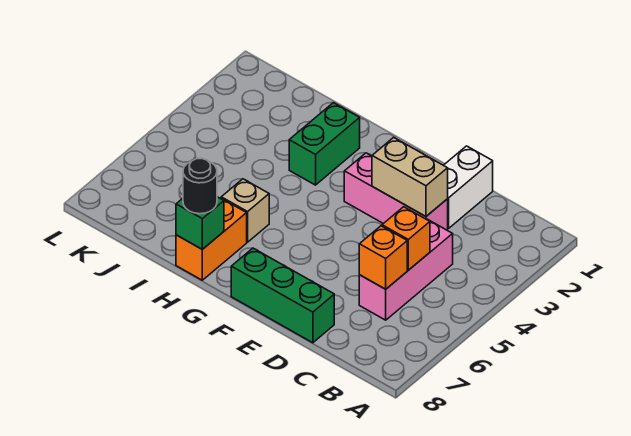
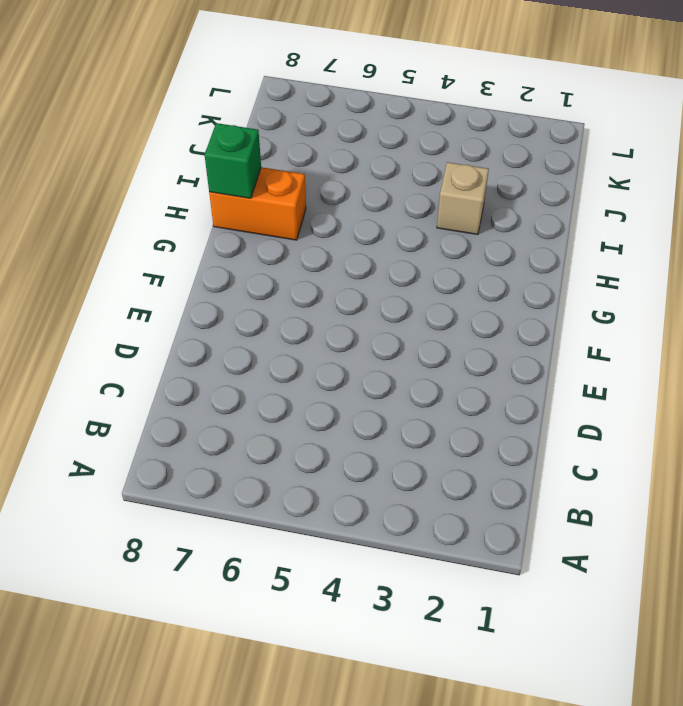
tan brick I3 level 1 -> tan brick H6 level 1
none -> pink brick C4:C6 level 1
none -> white brick D1:D2 level 1
none -> pink brick D3:F3 level 1

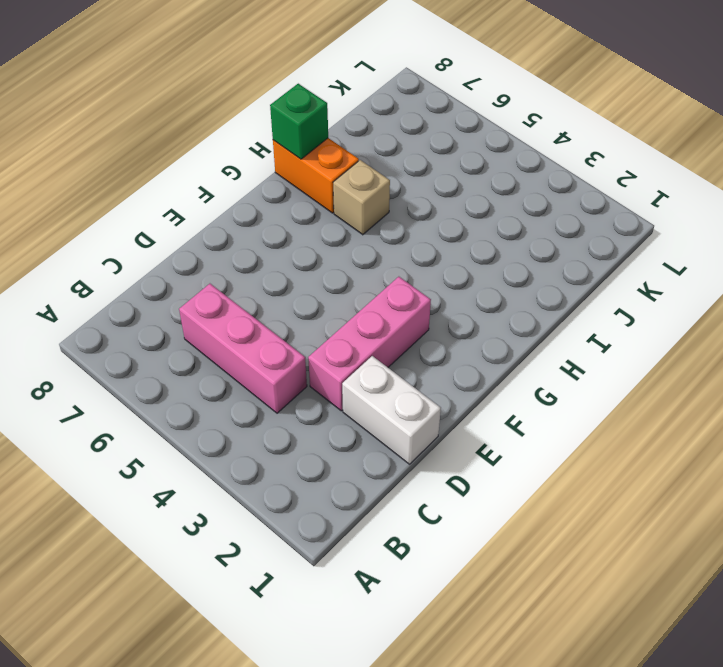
none -> green brick D8:F8 level 1
none -> green brick H2:H3 level 1
none -> orange brick C5 level 2

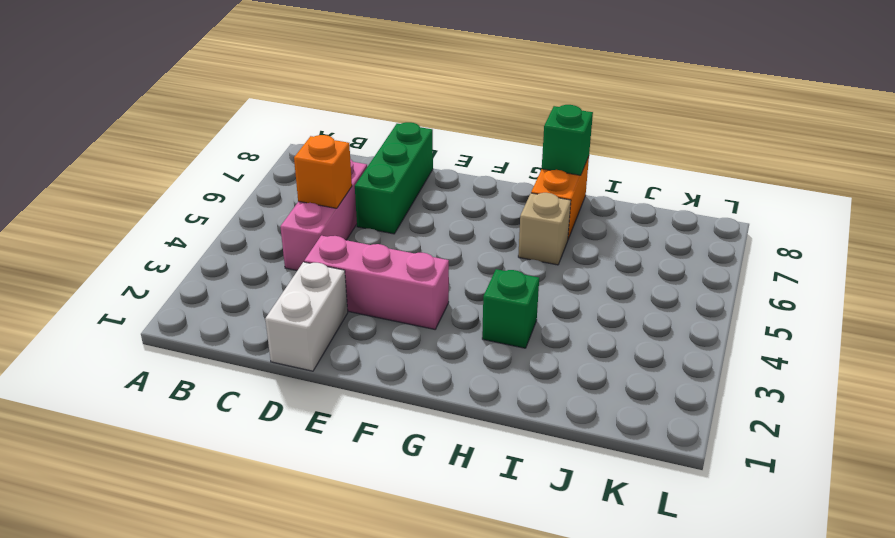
green brick D6:D8 level 1 -> green brick D8:F8 level 1
green brick H3 level 1 -> green brick H2:H3 level 1
none -> orange brick C6 level 2
none -> tan brick D3:E3 level 2
none -> black round brick H8 level 3

